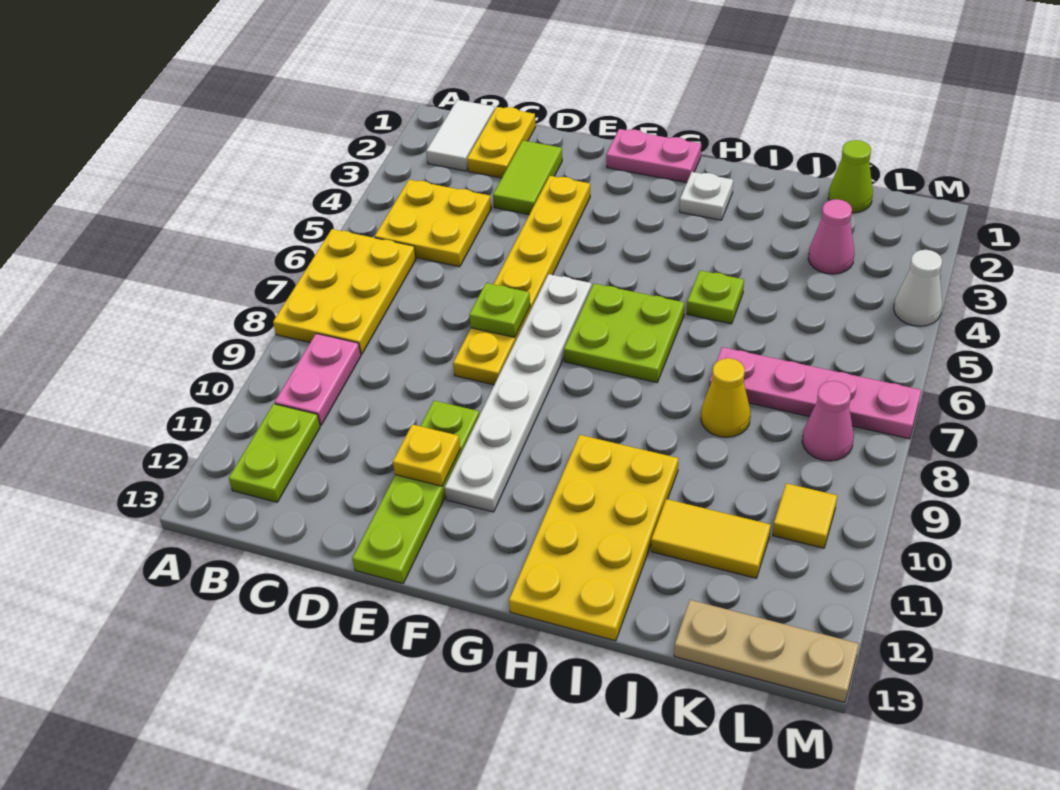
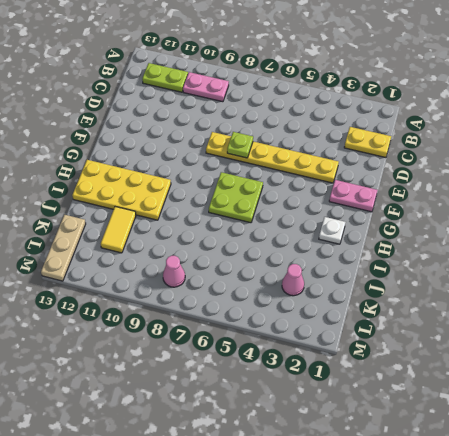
pink plate F1:F2 level 1 -> pink plate F1:G1 level 1
none -> yellow plate A6:B8 level 1
none -> white tile B1:B2 level 1
none -> yellow plate B4:C5 level 1

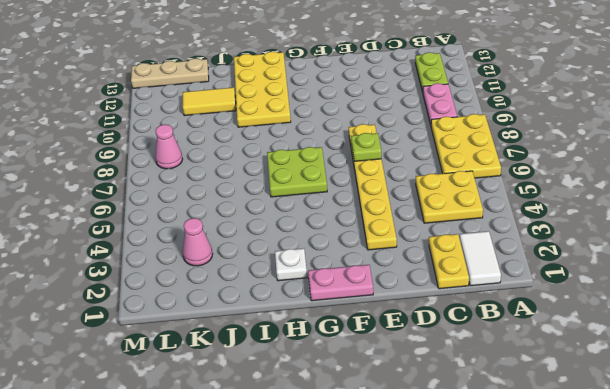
none -> lime tile D2:D3 level 1
none -> lime plate E10:E13 level 1
none -> white plate F6:F11 level 1

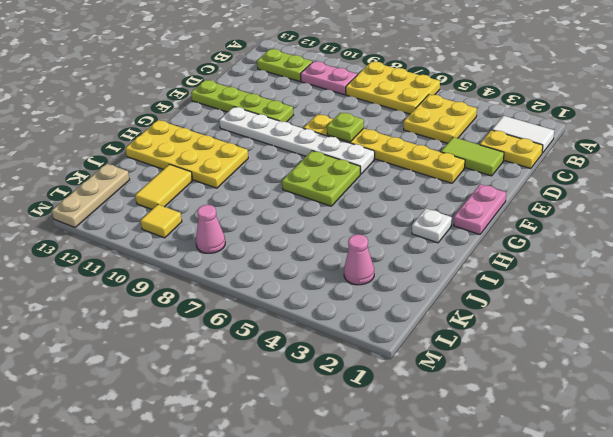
none -> lime plate I5 level 1
none -> pink plate J7:M7 level 1
none -> yellow cone J8 level 1

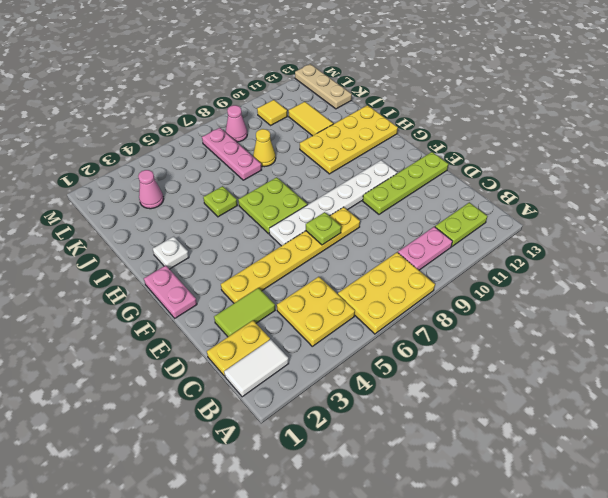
pink plate J7:L7 level 1 -> pink plate J7:M7 level 1
none -> lime cone K1 level 1
none -> white cone M4 level 1
none -> yellow plate E11 level 2

